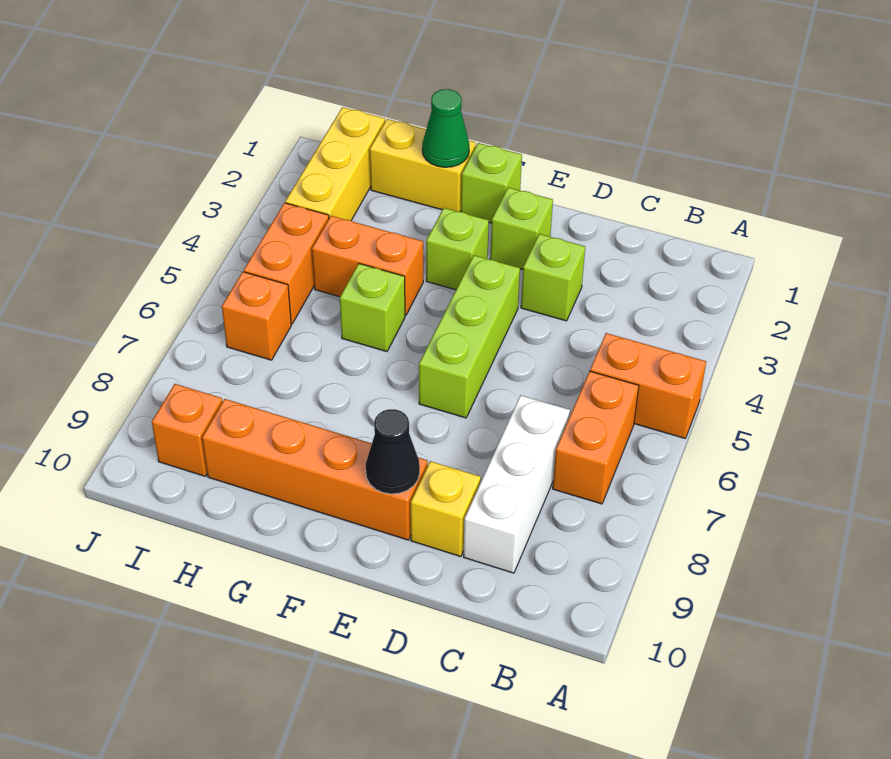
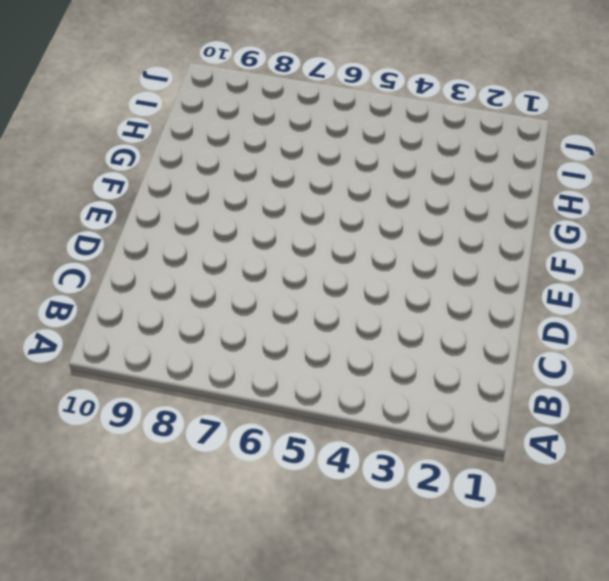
none -> orange brick A5:B5 level 1
none -> orange brick B6:B7 level 1
none -> white brick C7:C9 level 1

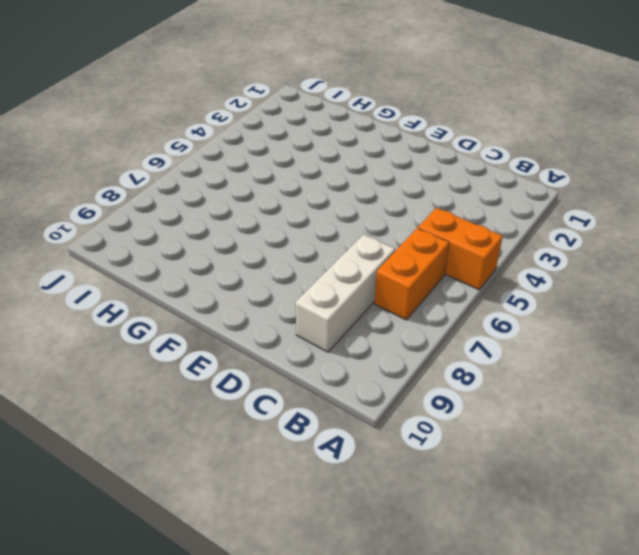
none -> lime brick D3 level 1
none -> yellow brick D9 level 1
none -> lime brick E2 level 1

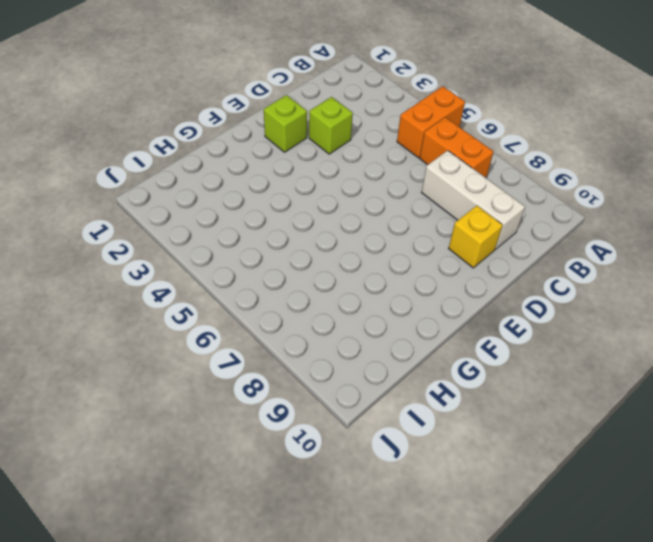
none -> lime brick E4:E6 level 1
none -> orange brick E9:H9 level 1
none -> lime brick F1 level 1

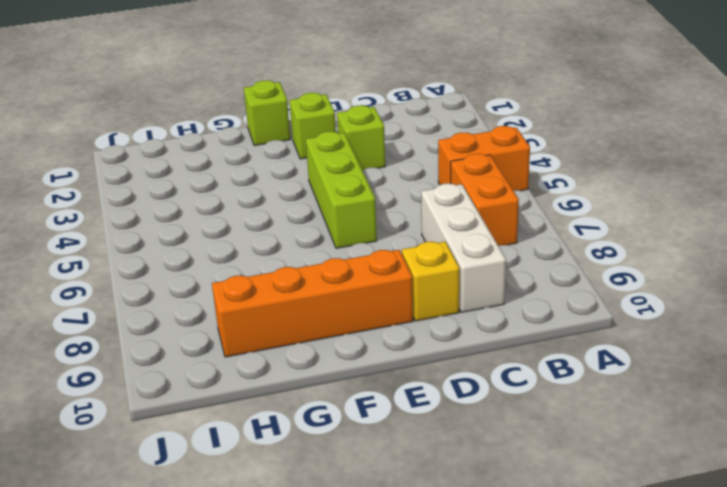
none -> lime brick F3 level 1
none -> yellow brick G1:H1 level 1
none -> orange brick G4:H4 level 1

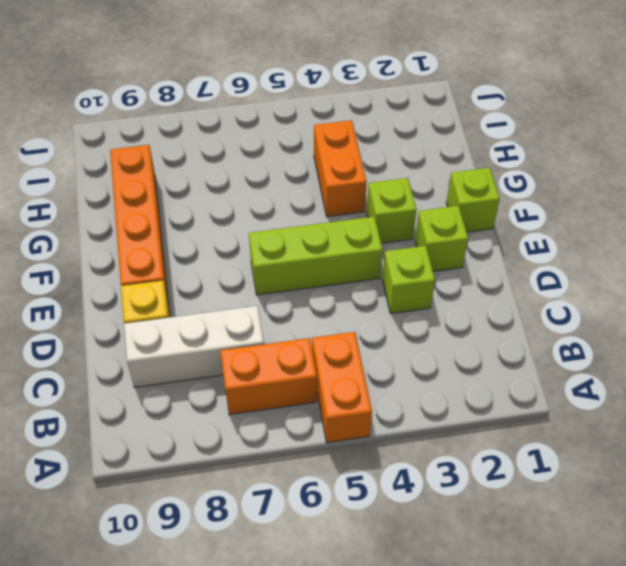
none -> yellow brick G1:H1 level 1
none -> lime brick G5 level 1
none -> yellow brick I1:I3 level 1

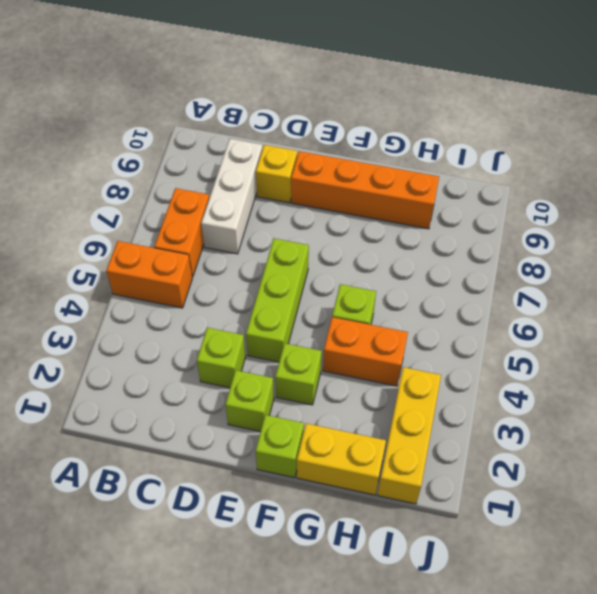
none -> orange brick I4:I5 level 1
none -> orange brick I6 level 1
none -> orange brick I9 level 1

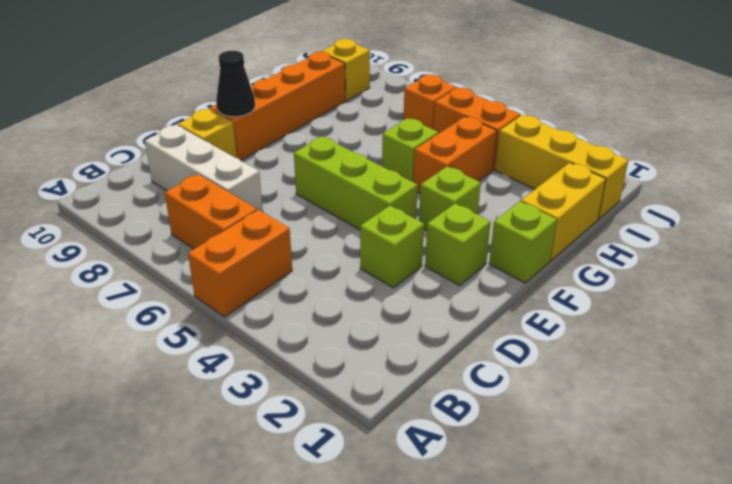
yellow brick I9 level 1 -> orange brick I9 level 1
none -> green cone G1 level 2

